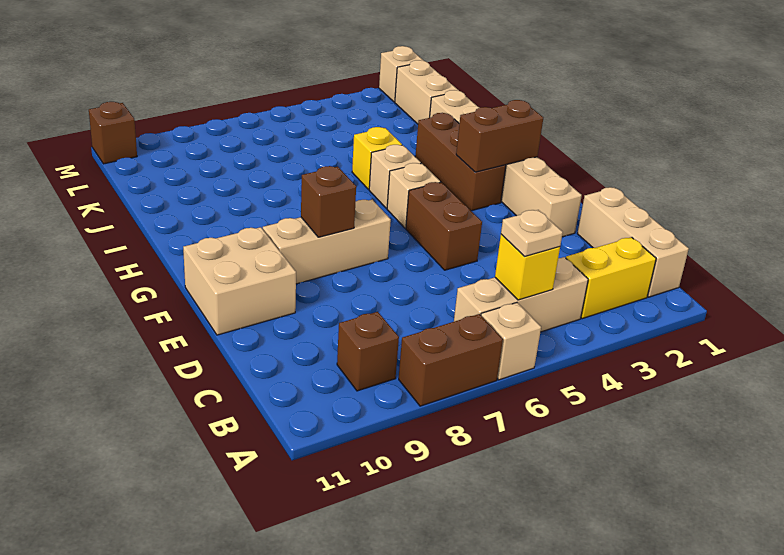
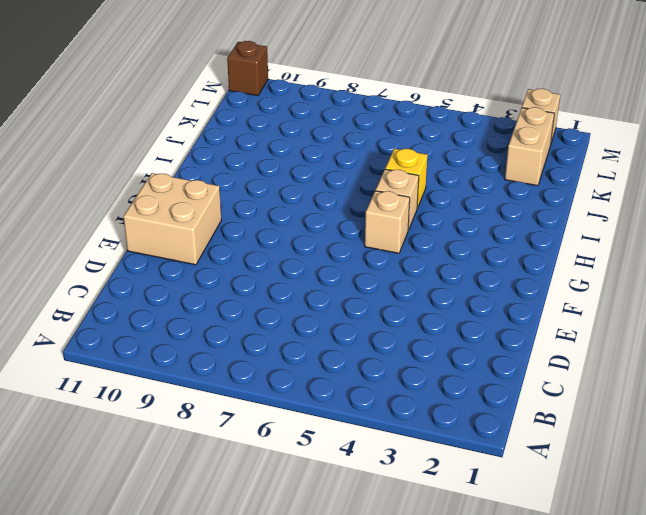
none -> tan brick A6 level 1
none -> brown brick A7:A8 level 1
none -> tan brick B1:D1 level 1

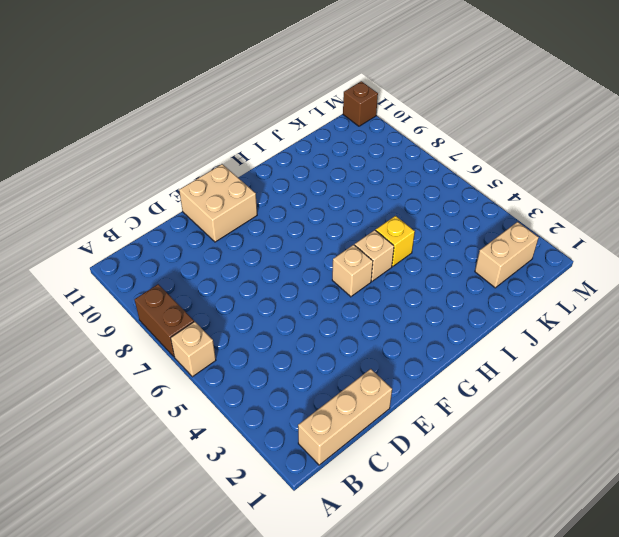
none -> yellow brick B2:B3 level 1
none -> tan brick B4:B6 level 1
none -> brown brick B9 level 1

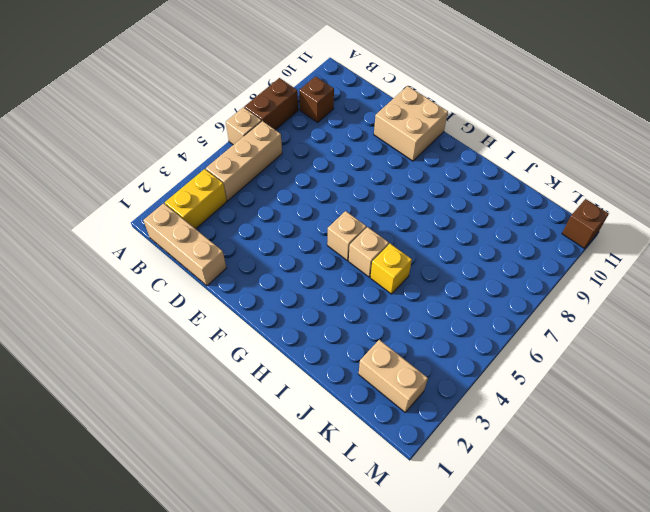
none -> tan brick E2:J2 level 1
none -> brown brick E5:F5 level 1
none -> tan brick F7:F9 level 1

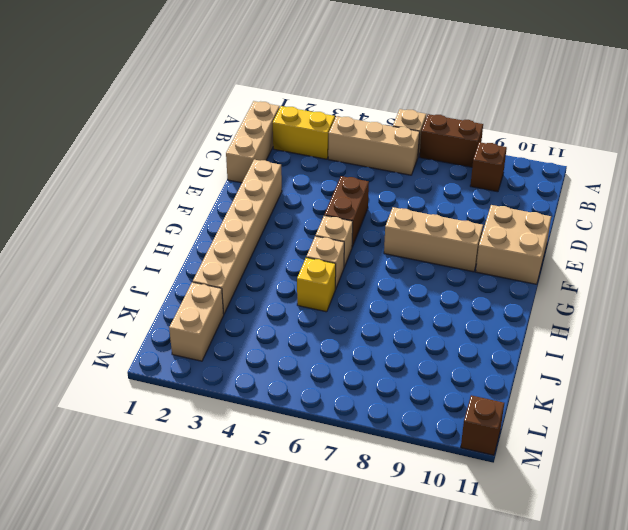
none -> brown brick G3:I3 level 1
none -> tan brick M2 level 1
none -> yellow brick B5 level 2

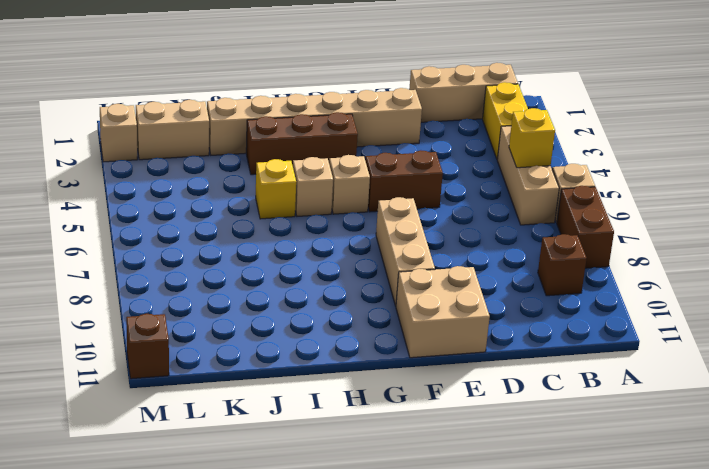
none -> brown brick F8 level 2
none -> brown brick G2:G3 level 2
none -> tan plate B5 level 3

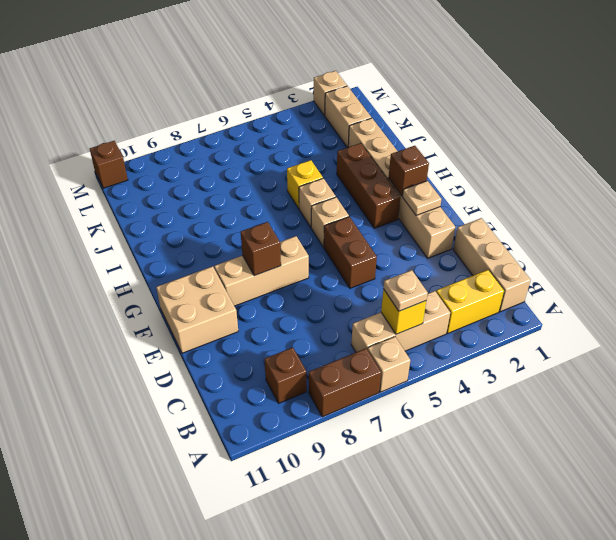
tan plate F2 level 2 -> none
brown brick G2 level 2 -> brown brick G2:G3 level 2

